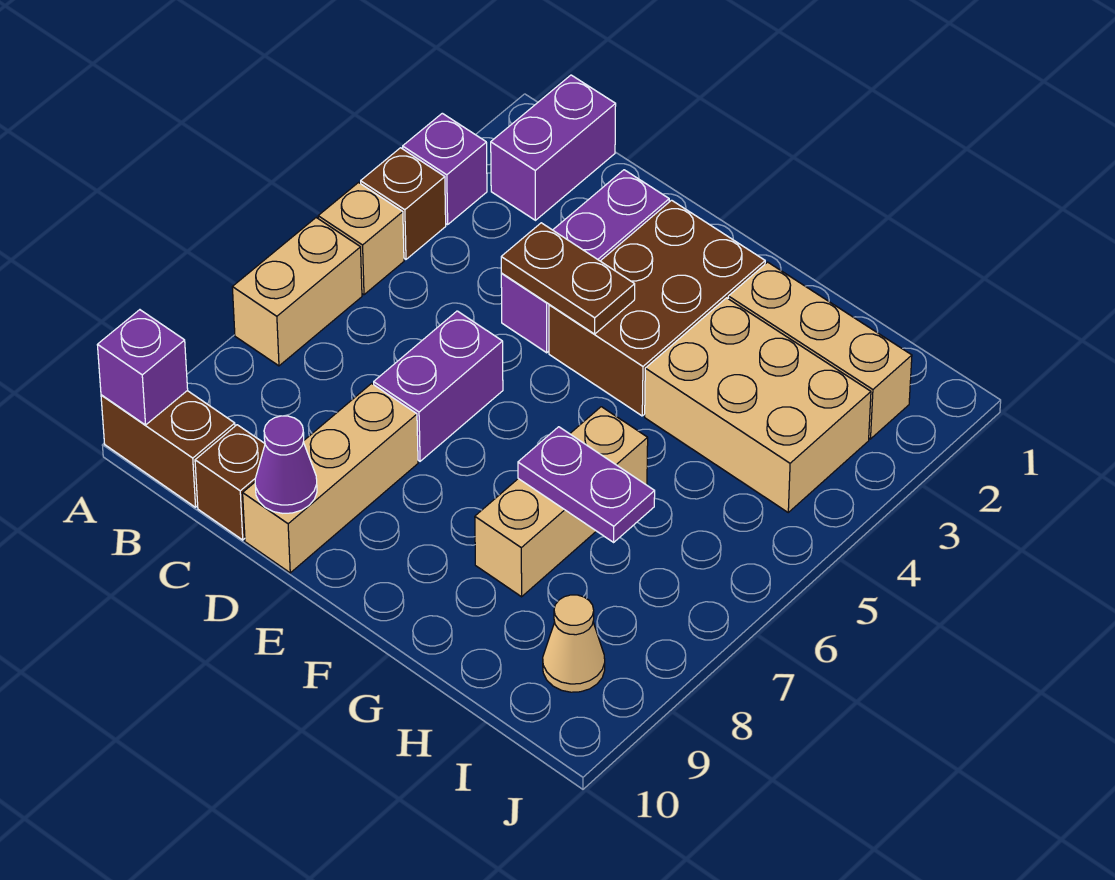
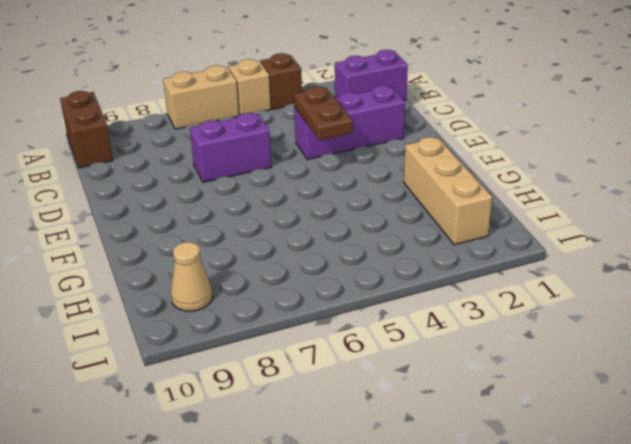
none -> purple brick A3 level 1
none -> brown brick C10 level 1
none -> tan brick D8:D10 level 1

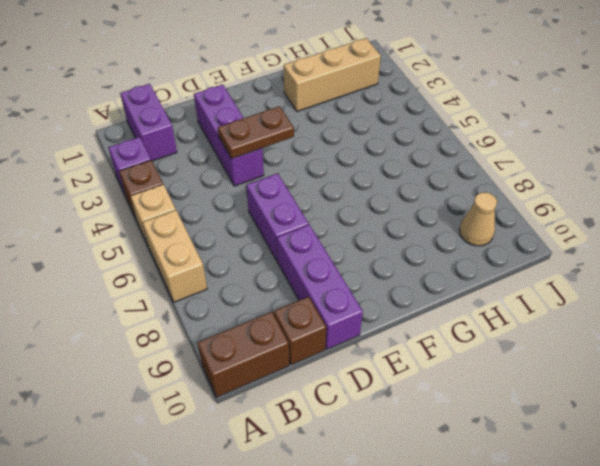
purple brick D8:D10 level 1 -> tan brick D8:D10 level 1
none -> brown brick E2:F4 level 1
none -> tan brick G3:I4 level 1
none -> tan brick G6:G8 level 1

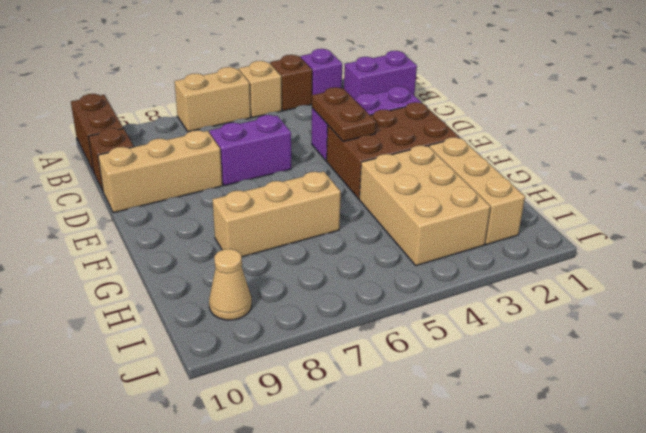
none -> purple brick A10 level 2
none -> purple cone D10 level 2
none -> purple plate G7:H7 level 2

